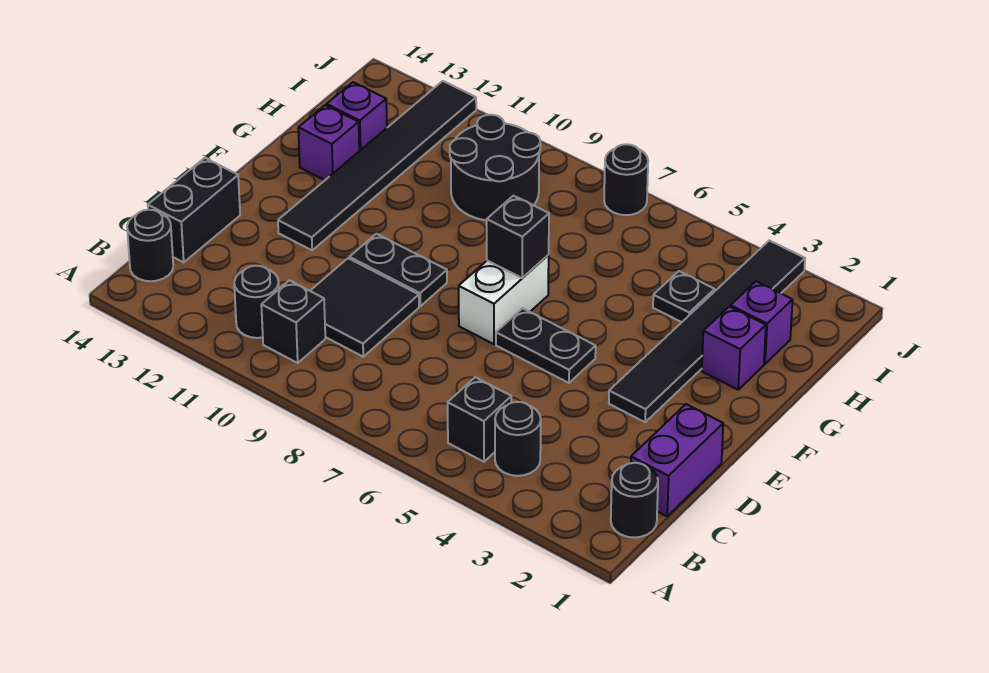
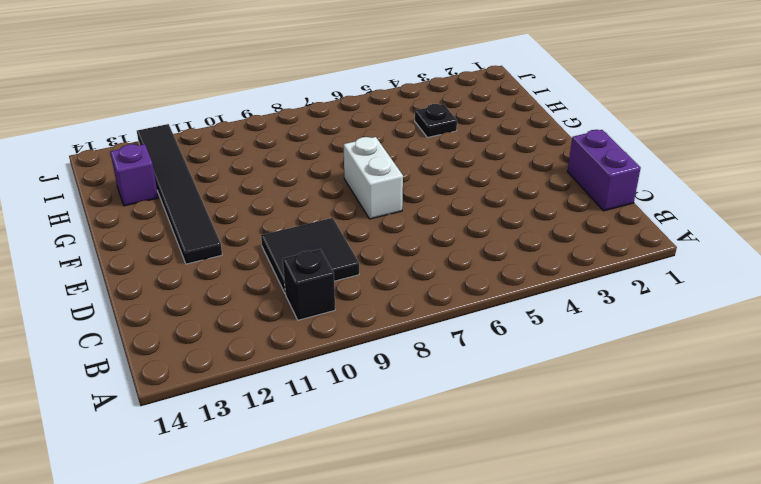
none -> black round brick B1 level 1
none -> black round brick B4 level 1
none -> black brick B5 level 1

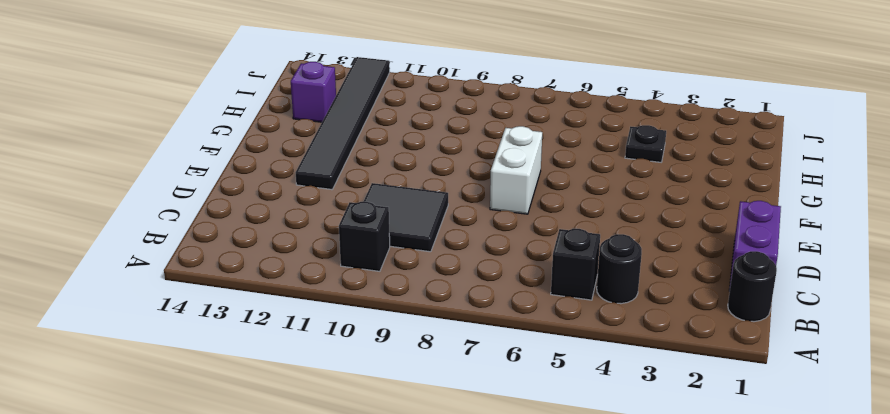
none -> black round brick B11 level 1
none -> black round brick B14 level 1
none -> black brick C14:D14 level 1

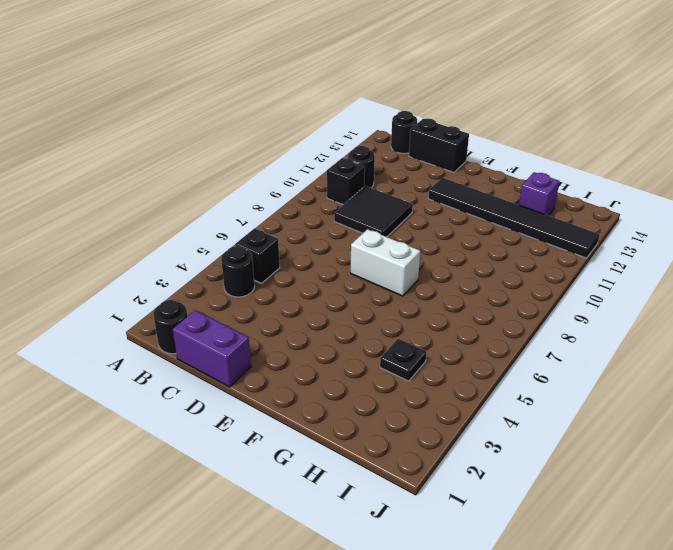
none -> black tile E3:J3 level 1
none -> black plate E5:E6 level 1
none -> black plate E9:E10 level 1

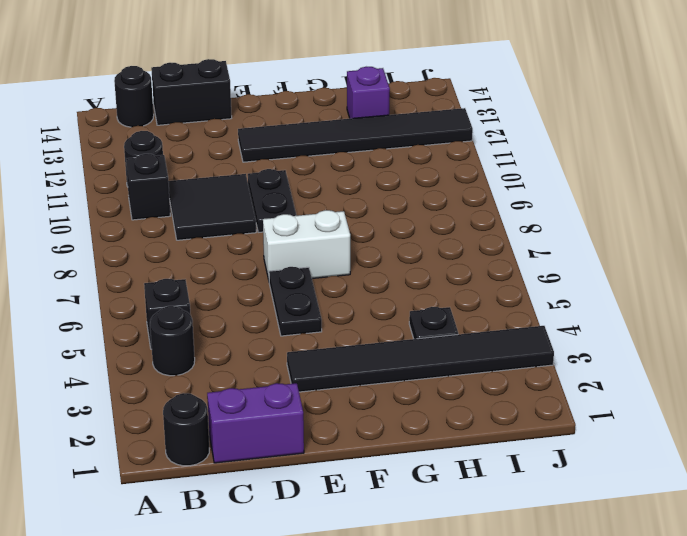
none -> purple brick G2 level 1
none -> purple brick G13 level 1
none -> purple brick H2 level 1

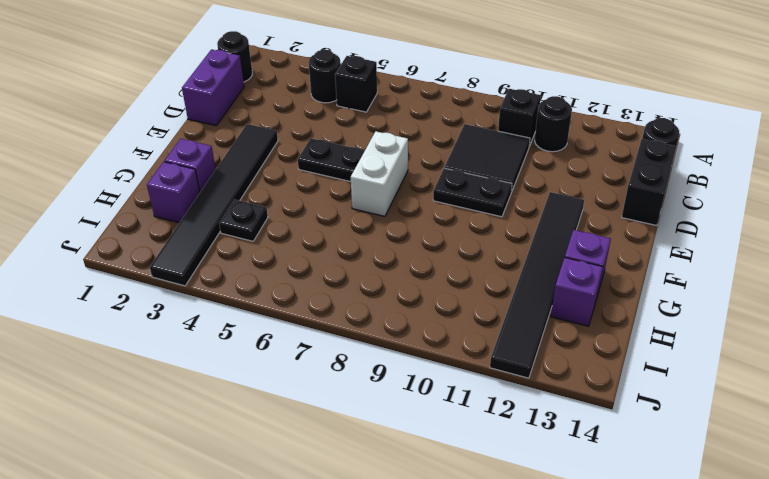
none -> black round brick H9:I10 level 1
none -> black round brick J7 level 1
none -> black brick F7 level 2

